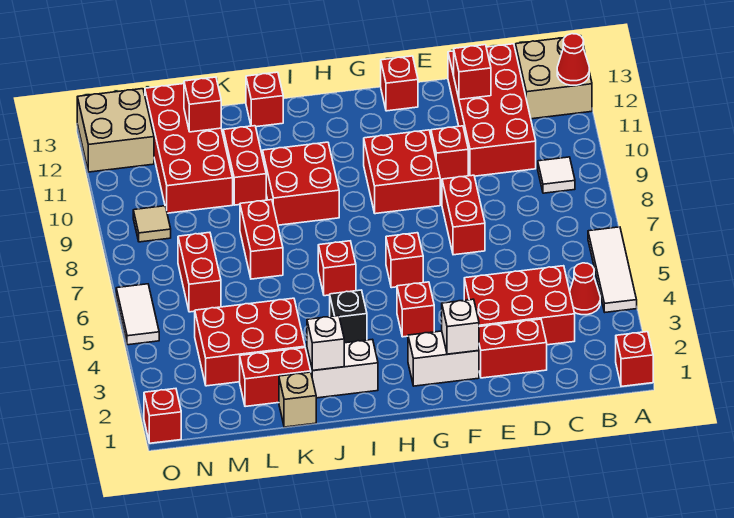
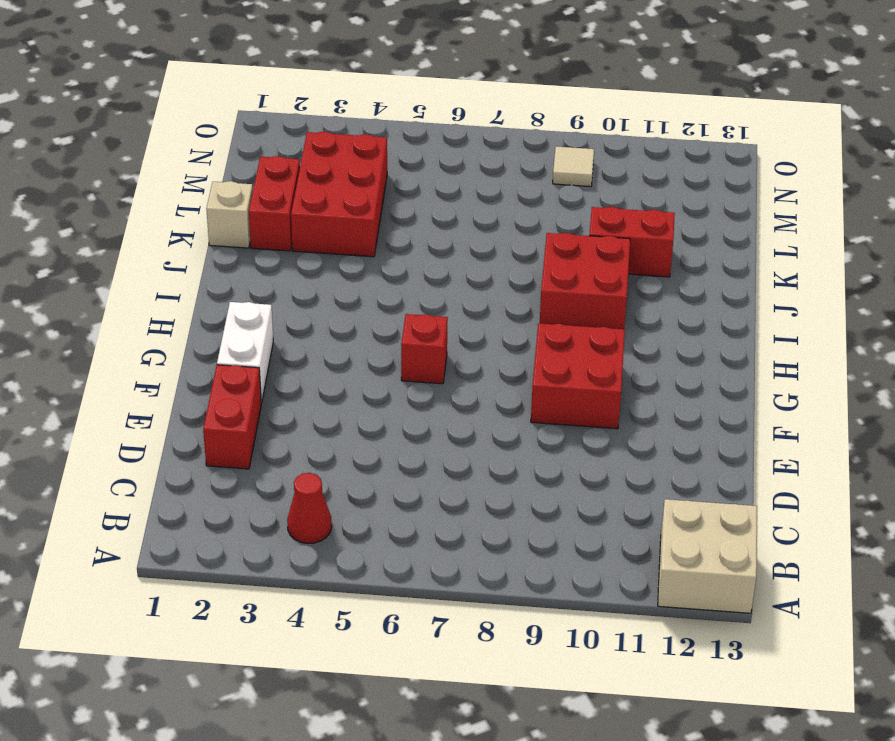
none -> red brick A1 level 1
none -> white tile A4:A6 level 1
none -> white tile B9 level 1
none -> red brick C3:E4 level 1

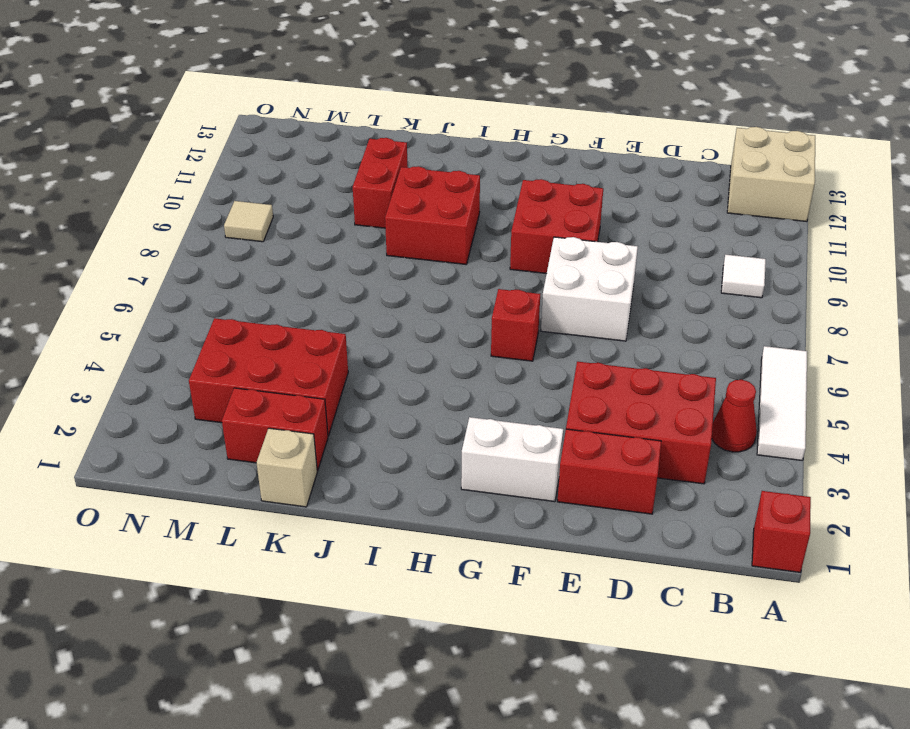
white brick E7:F8 level 1 -> red brick E7:E8 level 1
none -> red brick C10:D13 level 1
none -> red brick E10 level 1
none -> red brick F13 level 1
none -> red brick G4 level 1

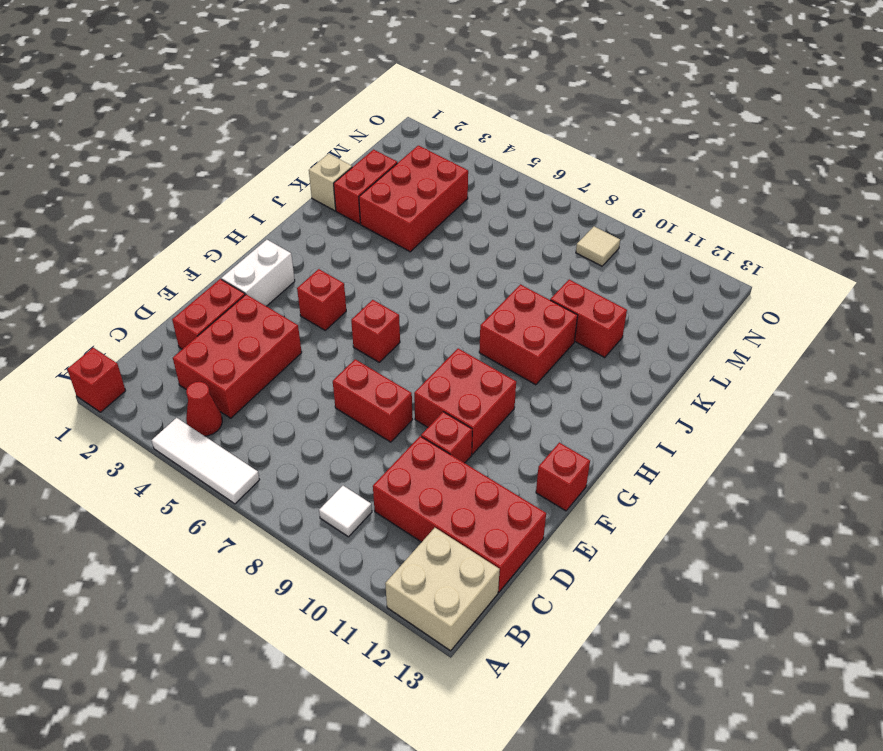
none -> white brick I2:J2 level 1
none -> black brick I4 level 1
none -> red brick I6 level 1
none -> red brick J13 level 1

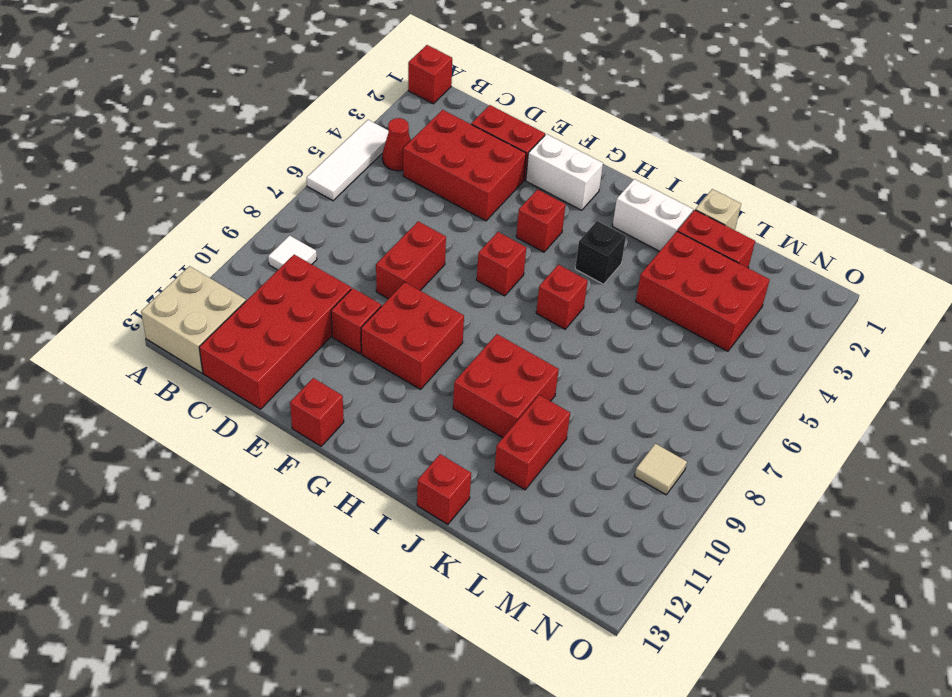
none -> red brick K7:K8 level 1
none -> red brick L10:M13 level 1
none -> red brick M6:M7 level 1
none -> tan brick N12:O13 level 1

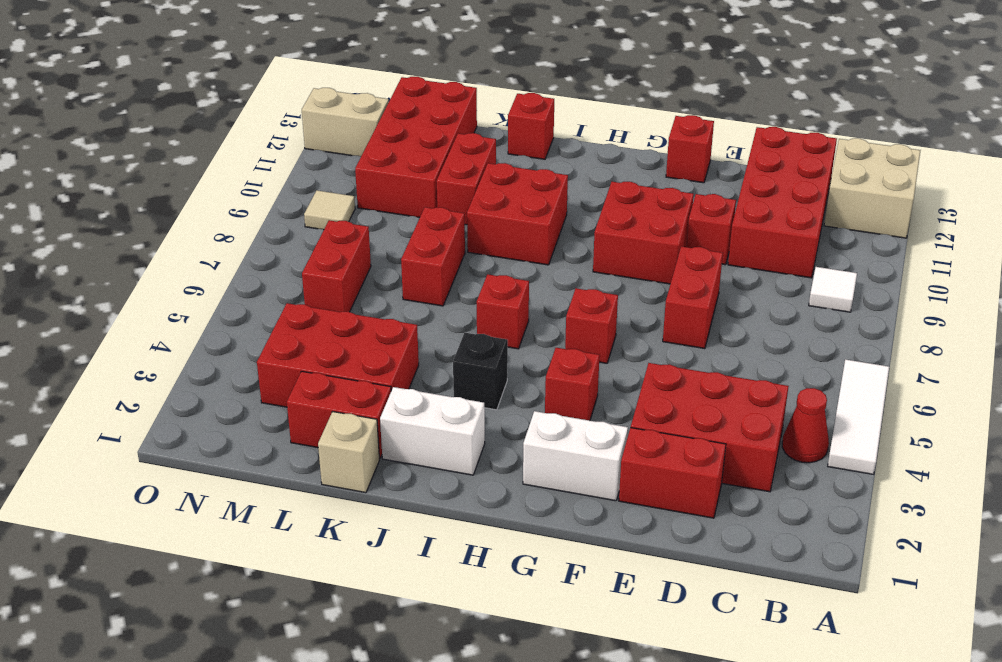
tan brick N12:O12 level 1 -> tan brick N12:O13 level 1
none -> red brick A1 level 1
none -> red brick O1 level 1
none -> white tile O5:O6 level 1
none -> red cone A12 level 2

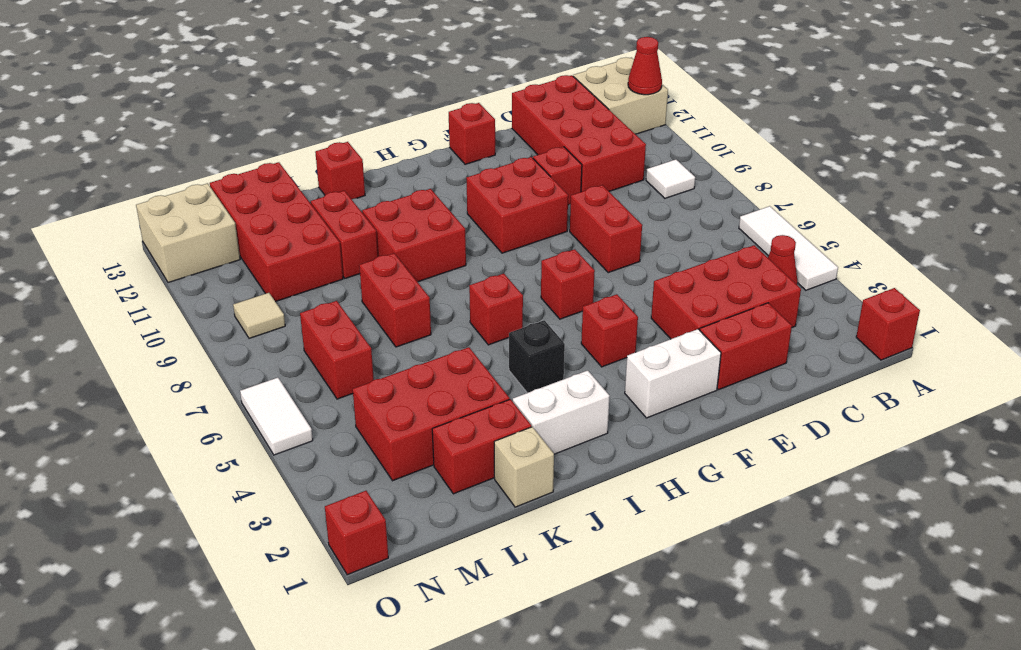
none -> red brick D12 level 2
none -> white brick F2 level 2
none -> white brick J2 level 2
none -> red brick L12 level 2

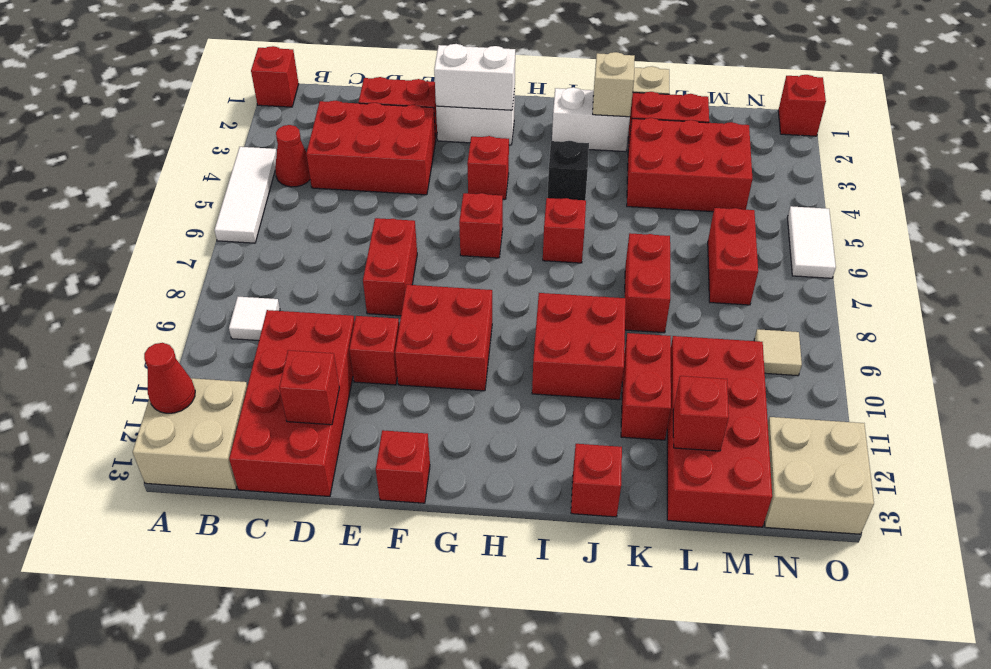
white brick F2:G2 level 2 -> white brick F2 level 2
tan brick J2 level 2 -> white brick J2 level 2

